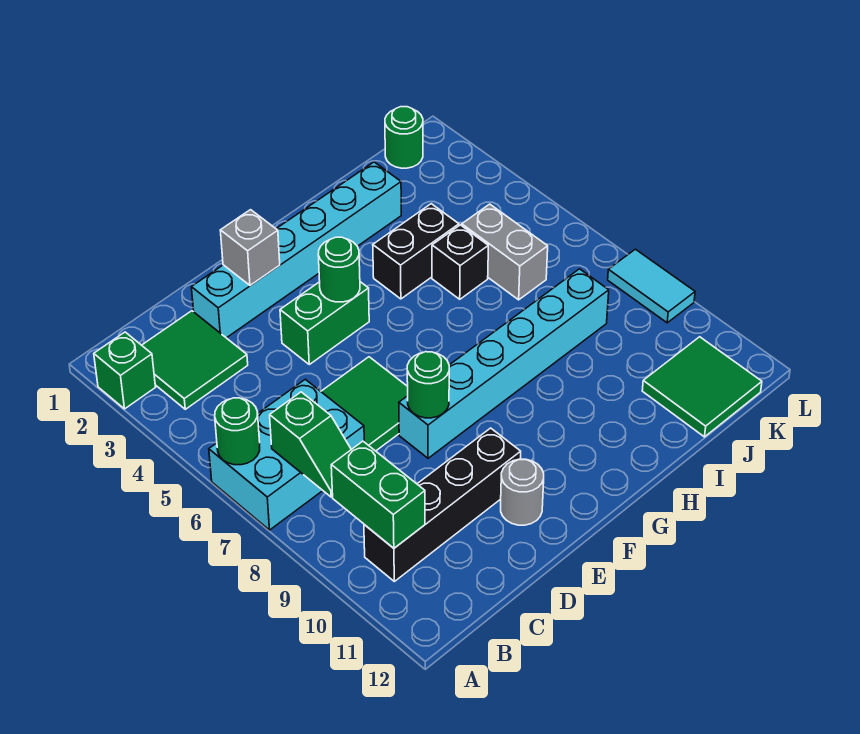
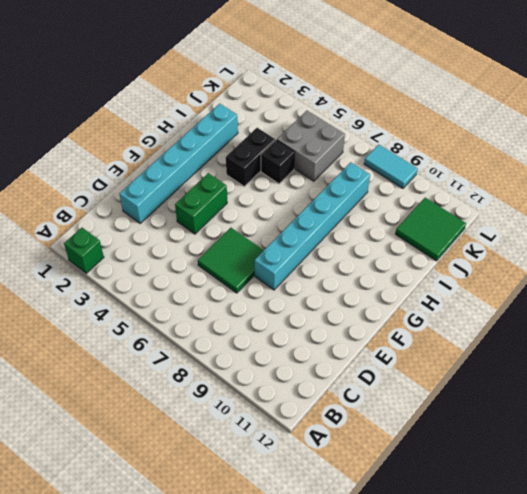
grey brick J5:K6 level 1 -> grey brick J5:J6 level 1
none -> cyan brick A6:C7 level 1
none -> green tile B2:C3 level 1
none -> black brick B10:E10 level 1

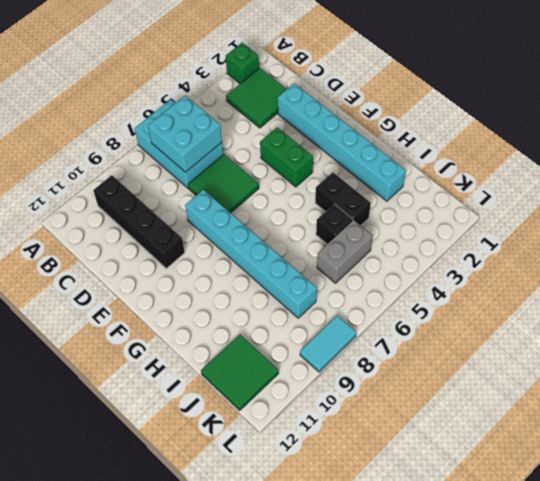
cyan brick B6:C7 level 2 -> green slope B7:B8 level 2 top 7
none -> grey round brick E11 level 1
none -> green round brick K1 level 1
none -> green round brick A6 level 2

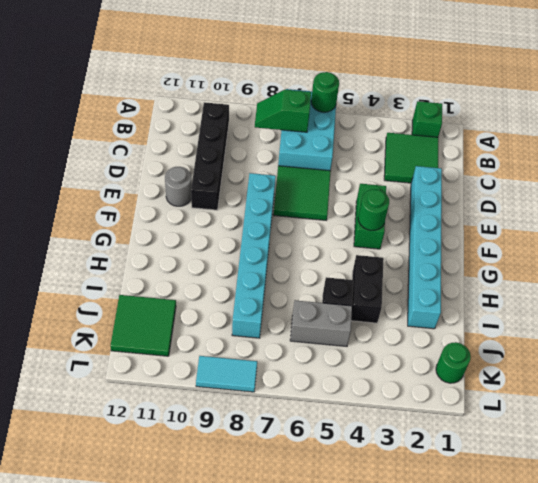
none -> green brick B9:B10 level 2
none -> grey brick E2 level 2
none -> green round brick E8 level 2

